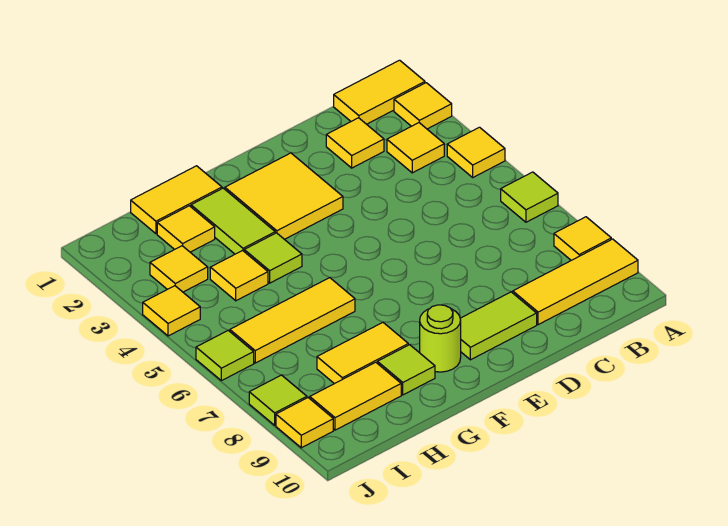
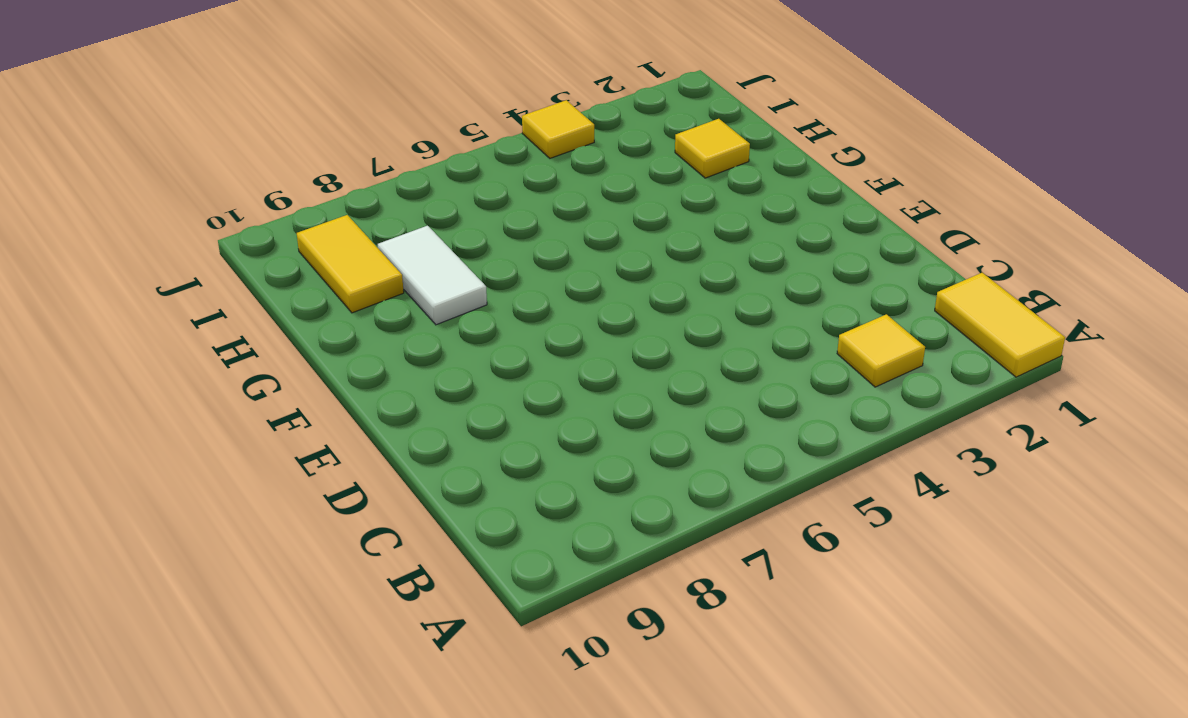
white tile G8:H8 level 1 -> yellow tile G8:H8 level 1
none -> yellow tile A2 level 1
none -> yellow tile A4 level 1
none -> lime tile A6 level 1

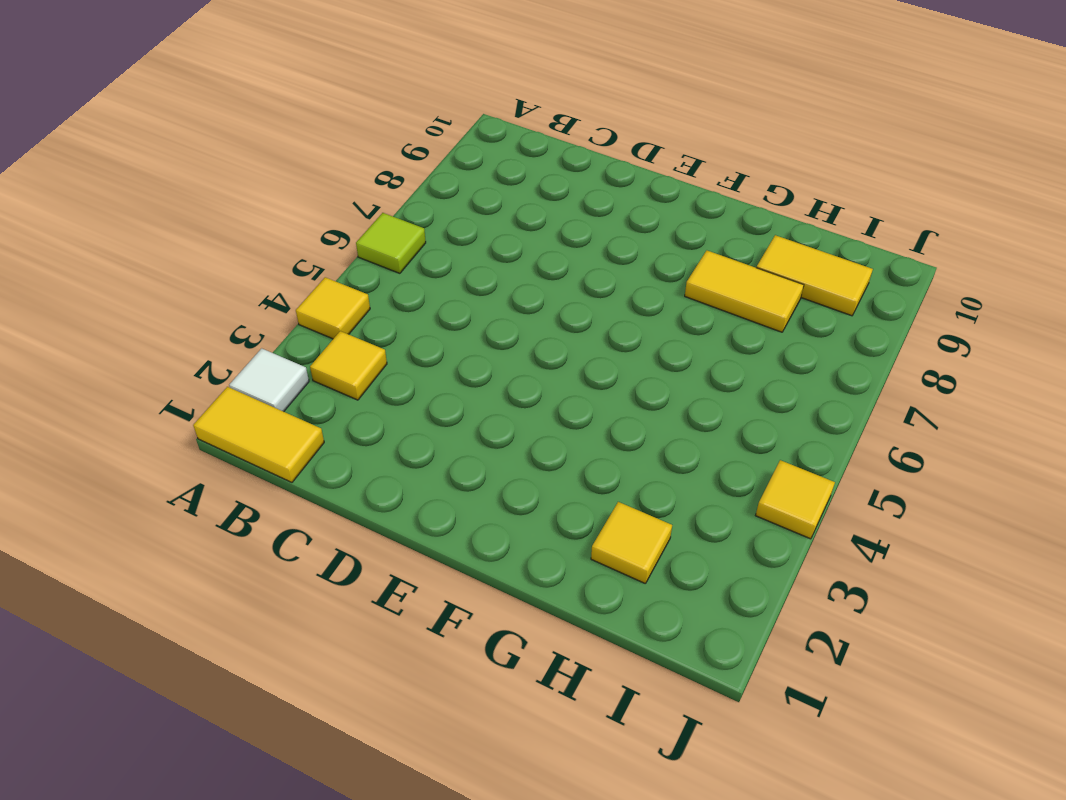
white tile A2 level 1 -> yellow tile A2 level 1
none -> yellow tile A8 level 1
none -> yellow tile A9:C9 level 1
none -> yellow tile C2 level 1

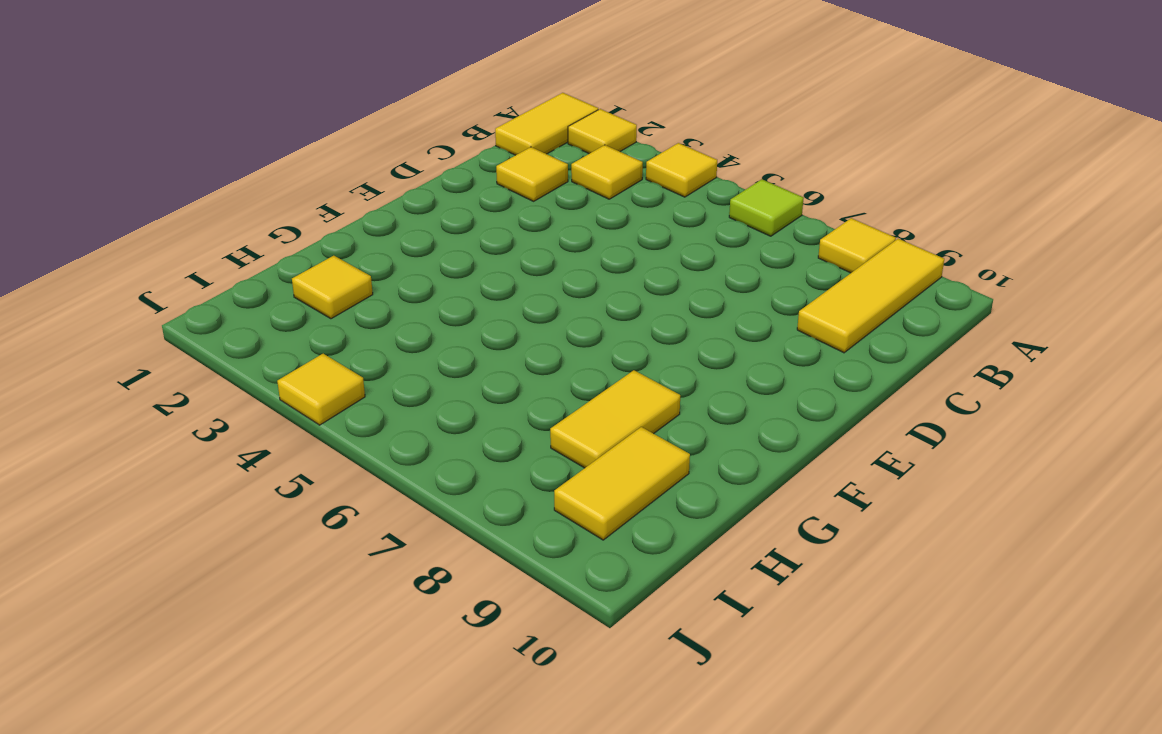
none -> lime tile D9:E9 level 1
none -> yellow tile E2:F3 level 1
none -> lime round brick F9 level 1

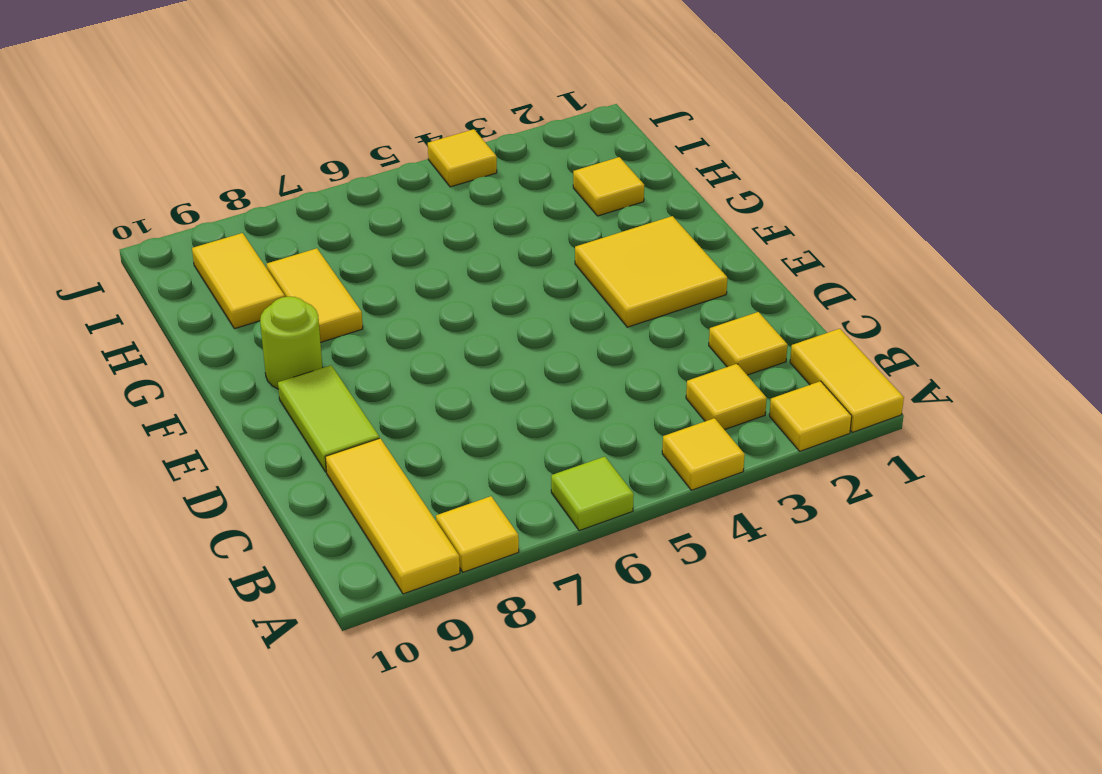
none -> yellow tile G1:H1 level 1
none -> lime tile G2:G3 level 1
none -> lime tile G4 level 1

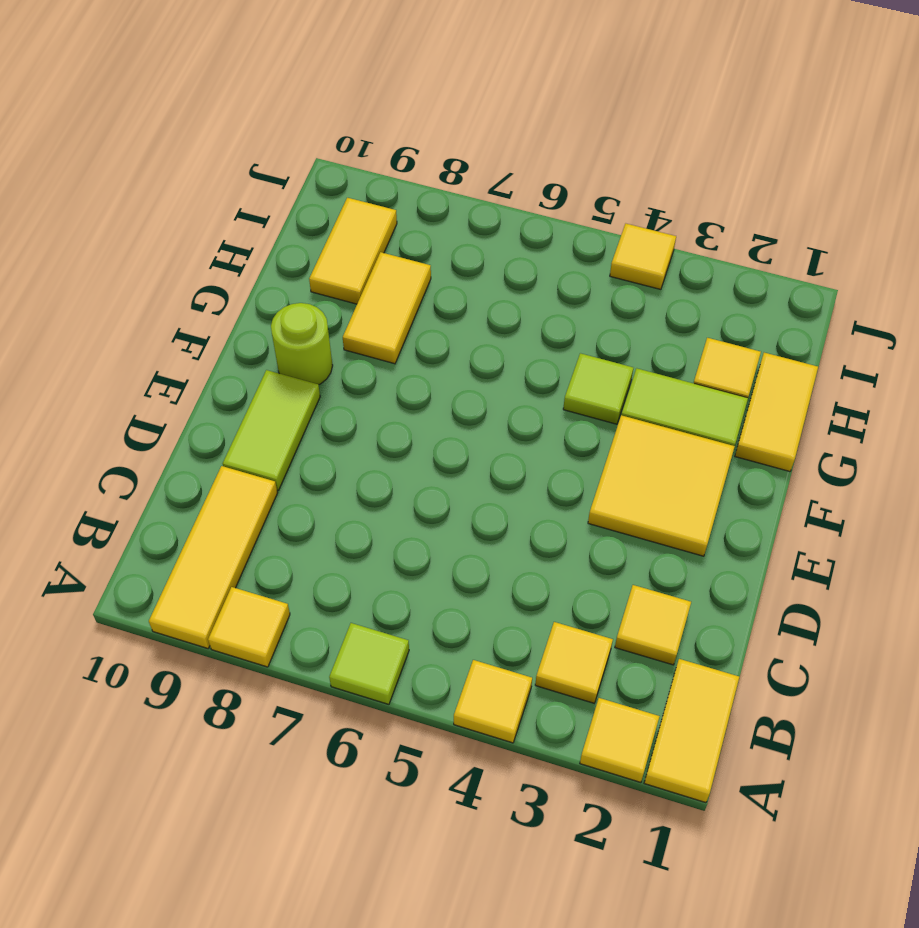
none -> yellow tile G6:I6 level 1
none -> lime tile G9 level 1
none -> yellow tile H4 level 1

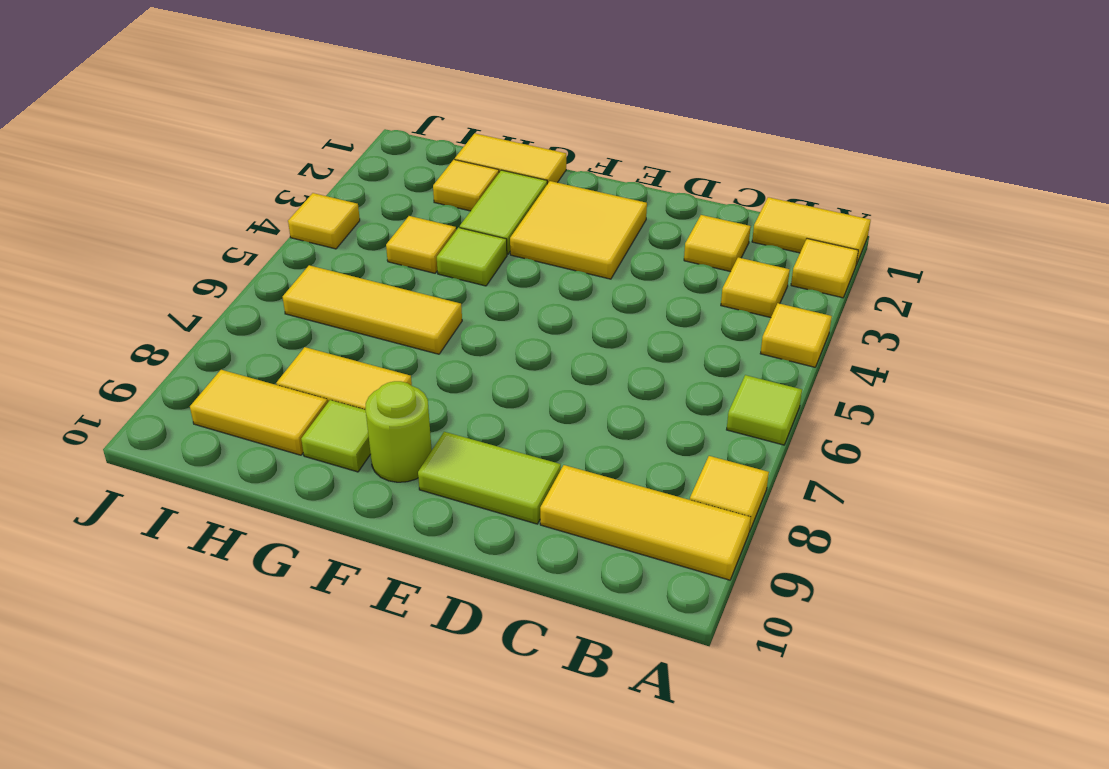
none -> yellow tile I3 level 1
none -> lime tile J6 level 1
none -> lime tile J8 level 1

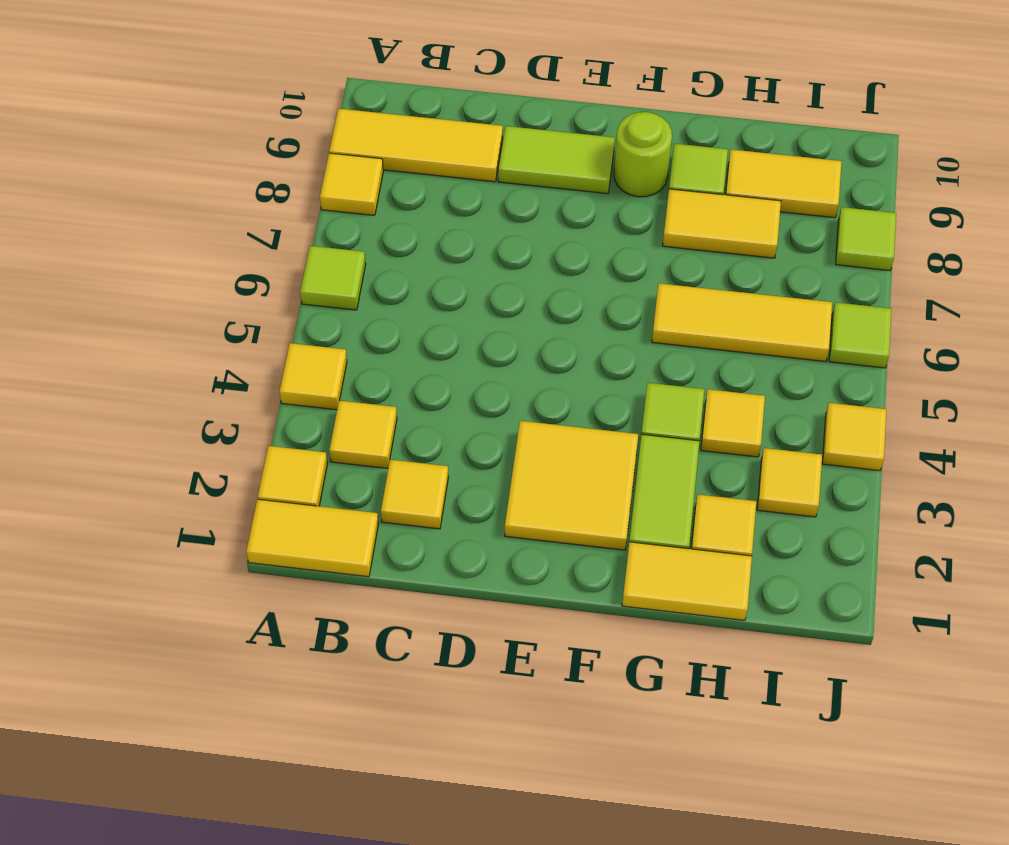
none -> yellow tile J9 level 1

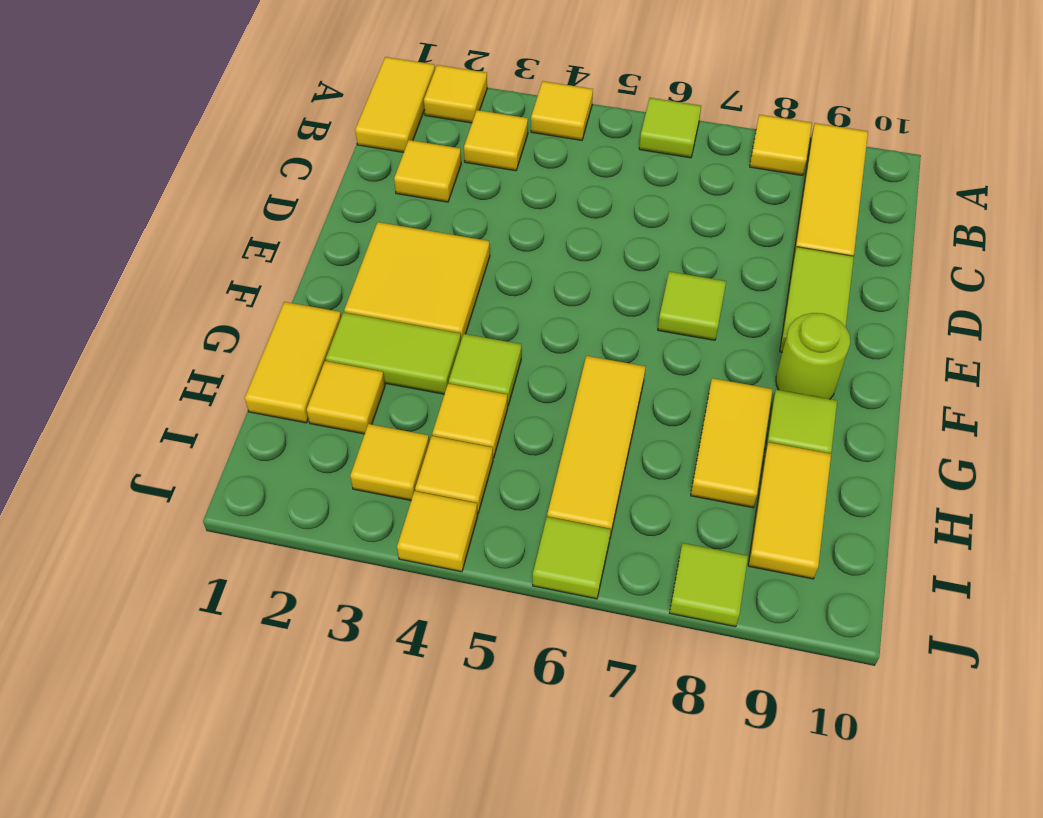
lime tile E7 level 1 -> none
yellow tile I4 level 1 -> yellow tile J9 level 1

